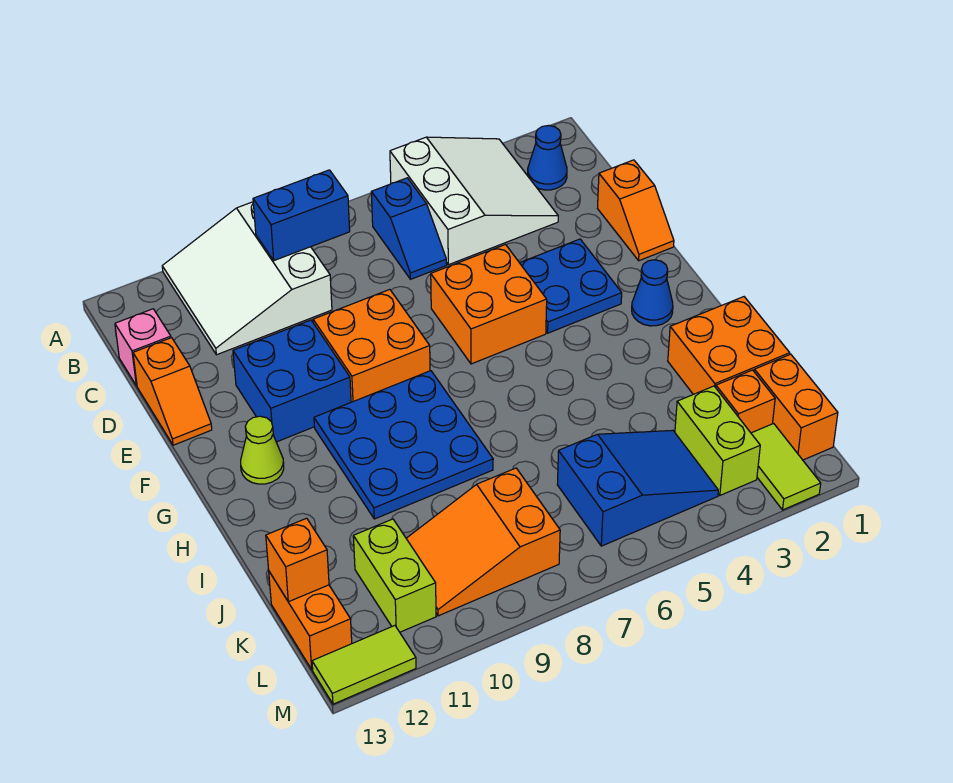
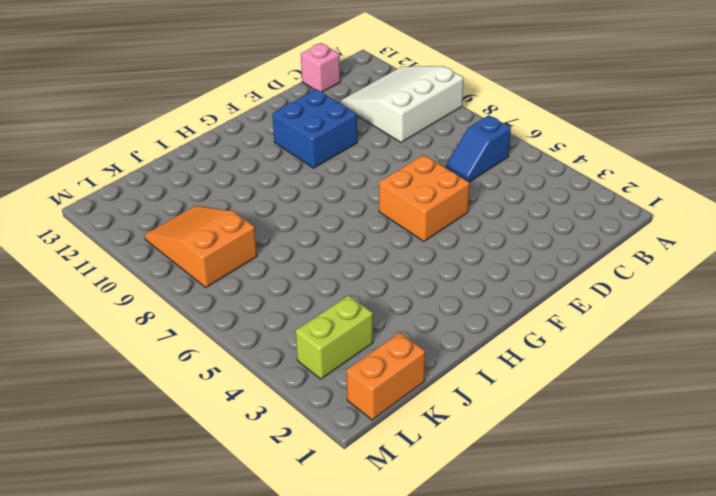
none -> white slope A3:C5 level 1 top 5
none -> blue cone B2 level 1
none -> orange slope D1:E1 level 1 top D

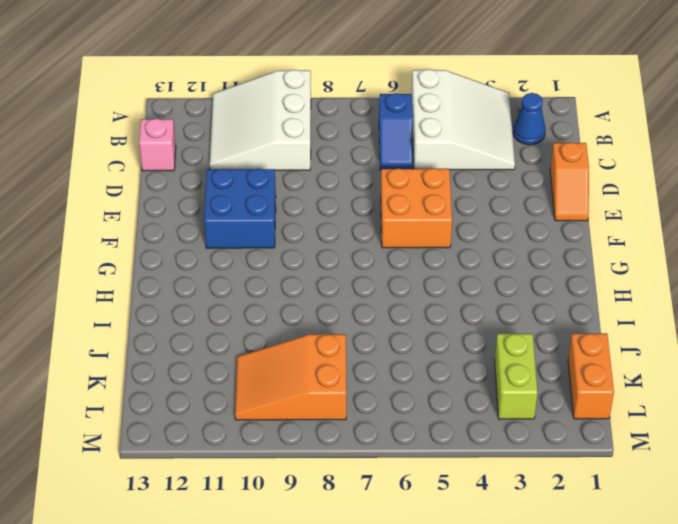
none -> orange slope D13:E13 level 1 top D
none -> blue plate E3:F4 level 1
none -> orange brick E8:F9 level 1

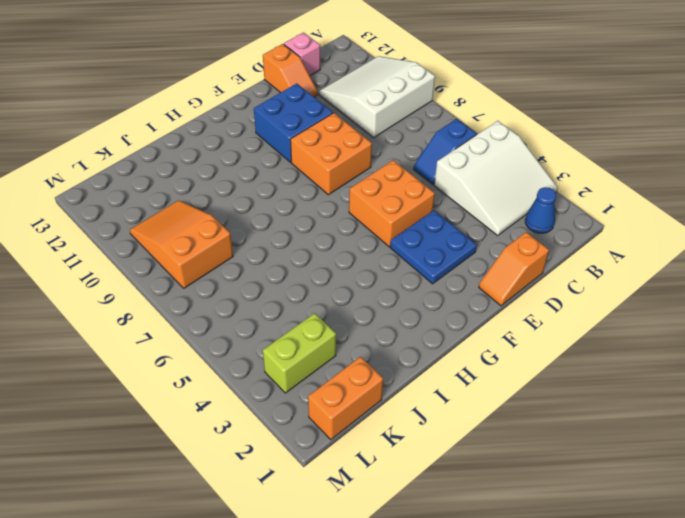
orange slope D12:D13 level 1 top 13 -> orange slope D13:E13 level 1 top D
none -> blue cone G2 level 1
none -> blue plate G8:I10 level 1
none -> lime cone G12 level 1

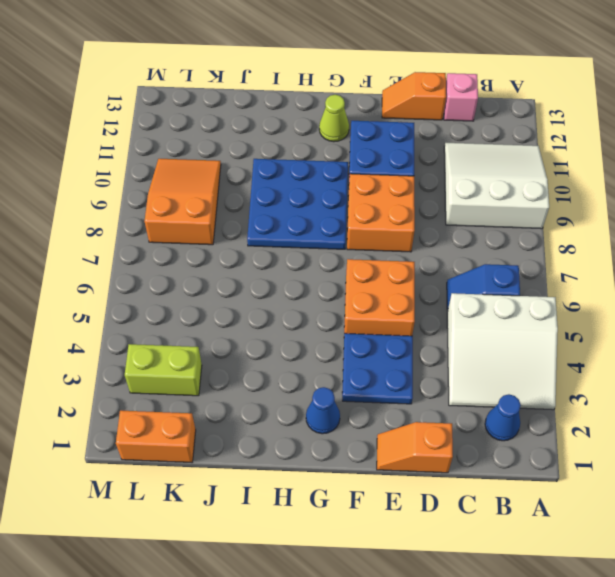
none -> orange brick I1:J2 level 1
none -> orange brick K2 level 1
none -> blue slope K4:L6 level 1 top 6

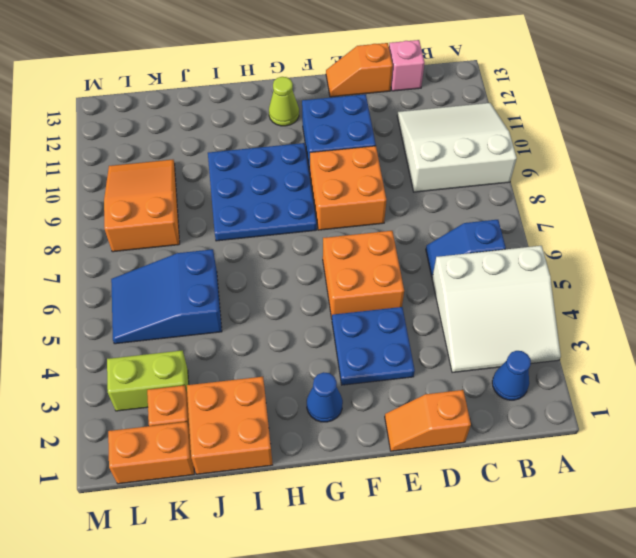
blue slope J5:L6 level 1 top J -> blue slope K4:L6 level 1 top 6
none -> lime brick K11:L11 level 1
none -> orange brick K13:L13 level 1
none -> lime tile L2:M2 level 1

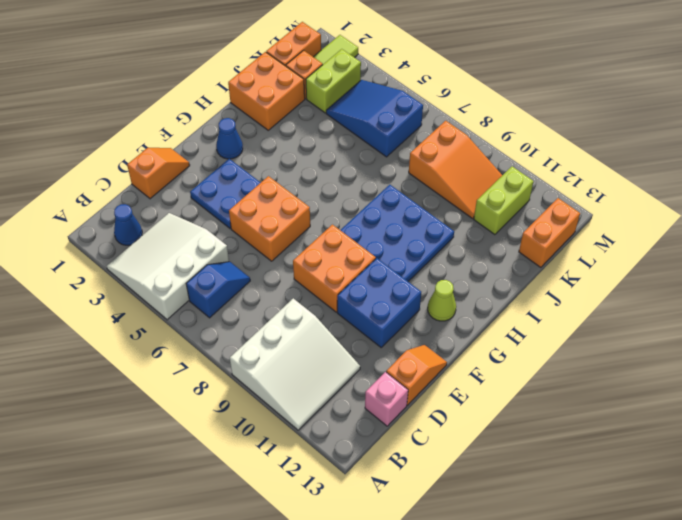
none -> lime tile M12:M13 level 1
none -> blue brick B8:B9 level 2
none -> orange brick K13 level 2

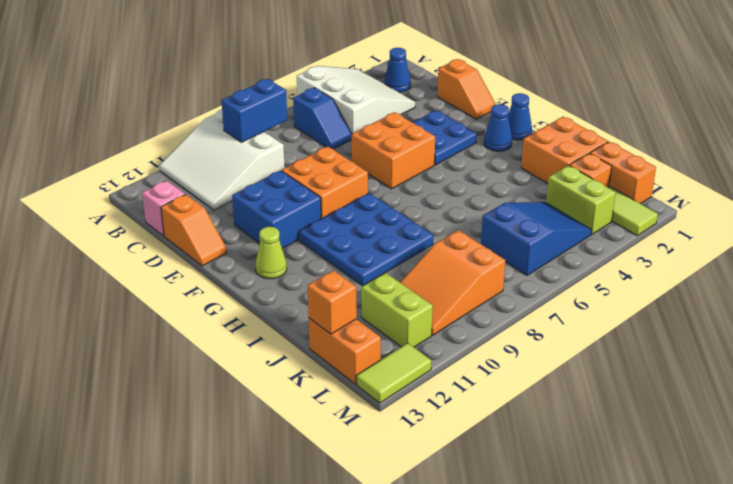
blue cone G1 level 1 -> none

